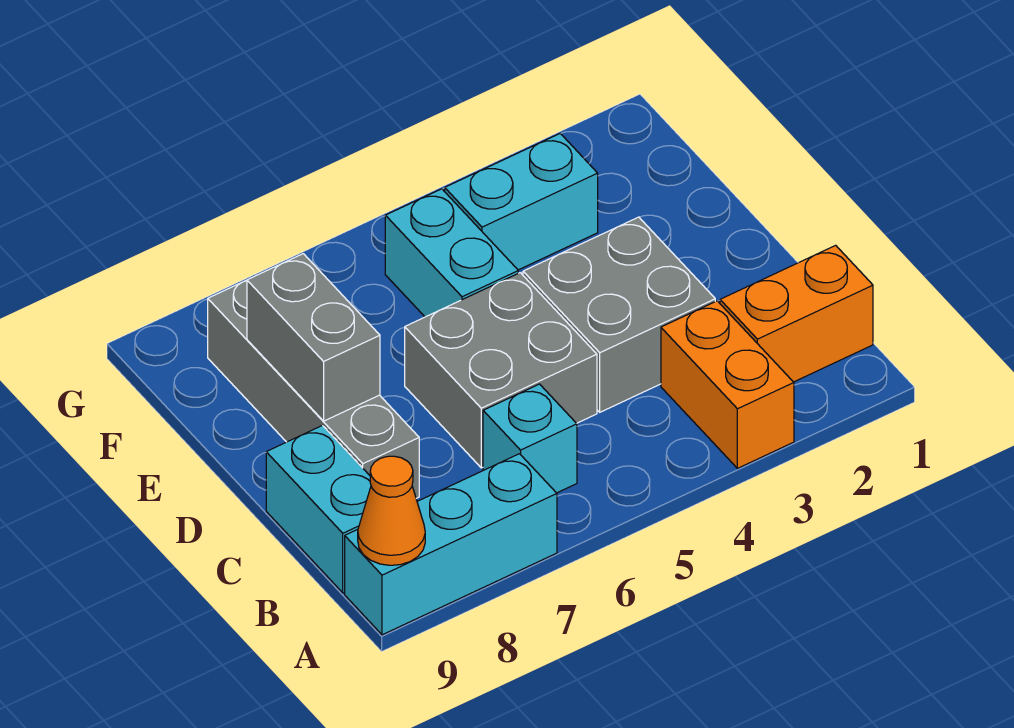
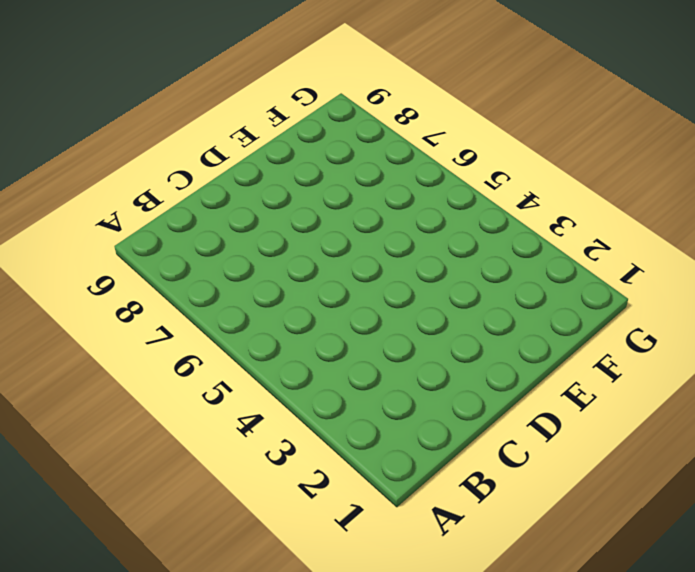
none -> orange brick A3:B3 level 1
none -> cyan brick A7:A9 level 1
none -> orange brick B1:B2 level 1

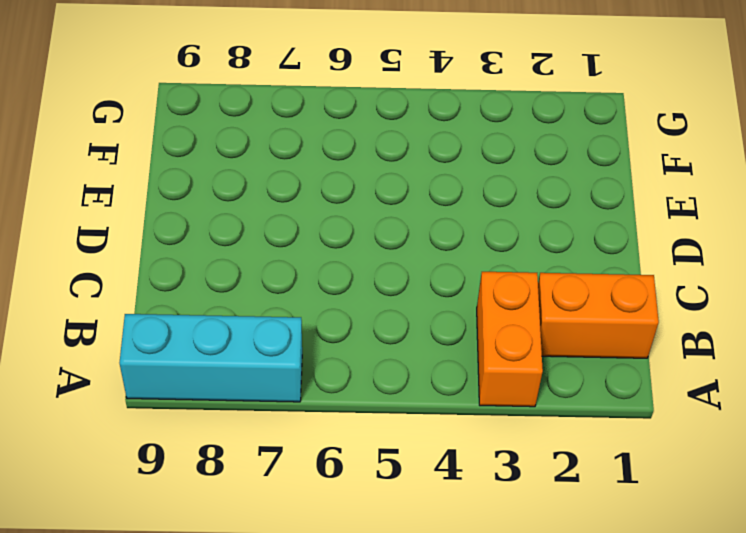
none -> cyan brick B6 level 1
none -> cyan brick B9:C9 level 1
none -> grey brick C3:D4 level 1

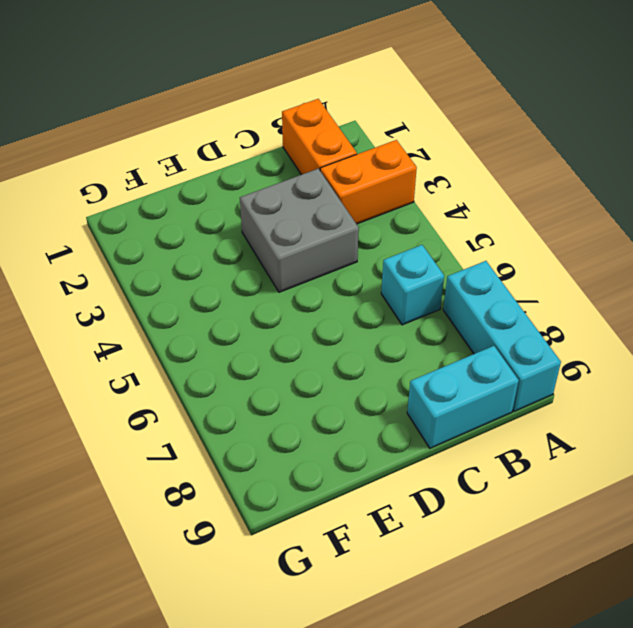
none -> grey brick C5:D6 level 1
none -> grey brick C8:F8 level 1
none -> cyan brick E5:F5 level 1

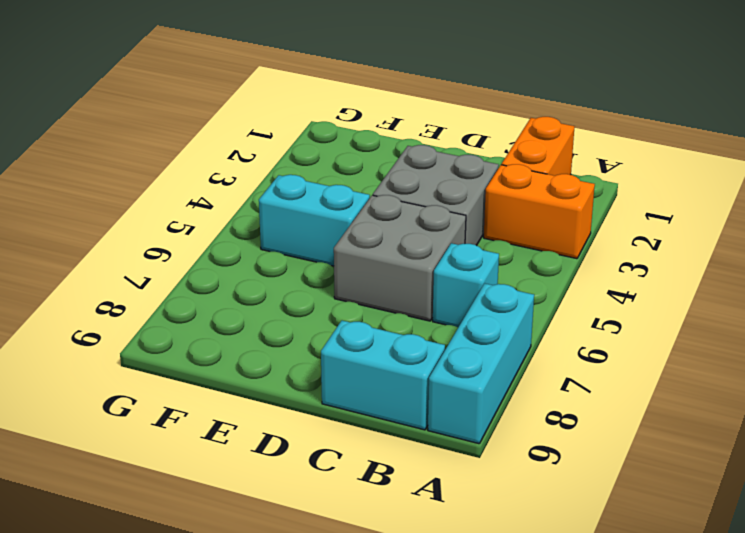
none -> grey brick C8:F8 level 1
none -> cyan brick F3:F4 level 1
none -> orange cone A9 level 2

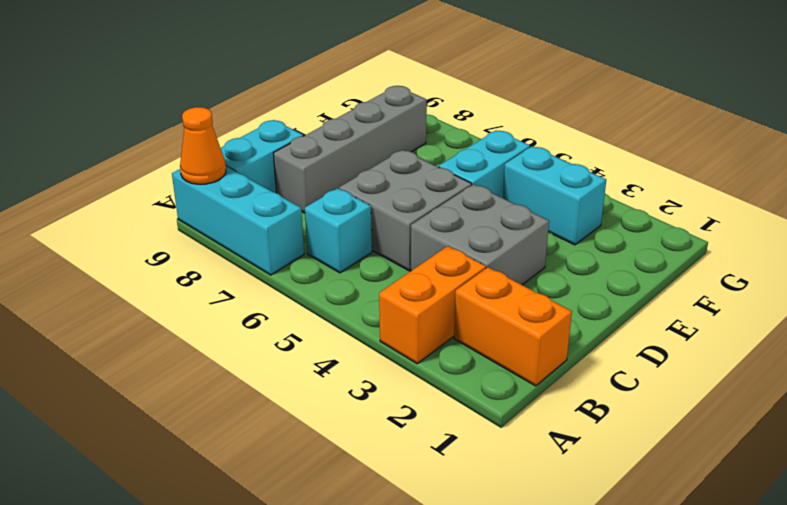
none -> grey brick D8:E8 level 2

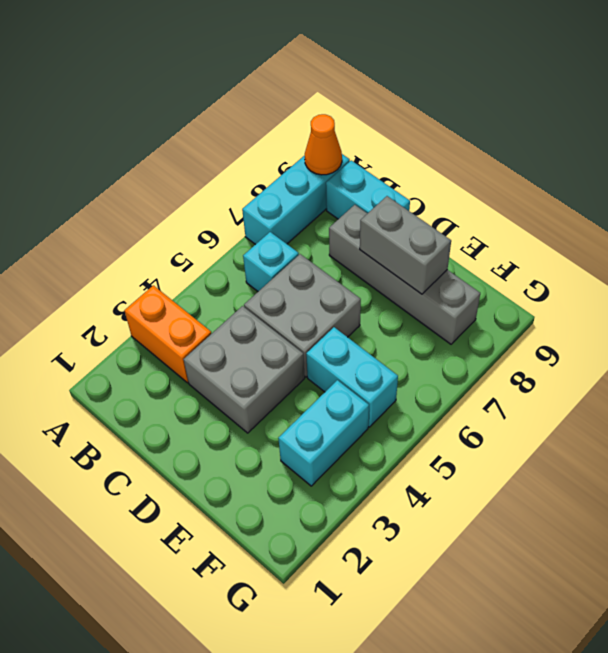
none -> orange brick B1:B2 level 1

